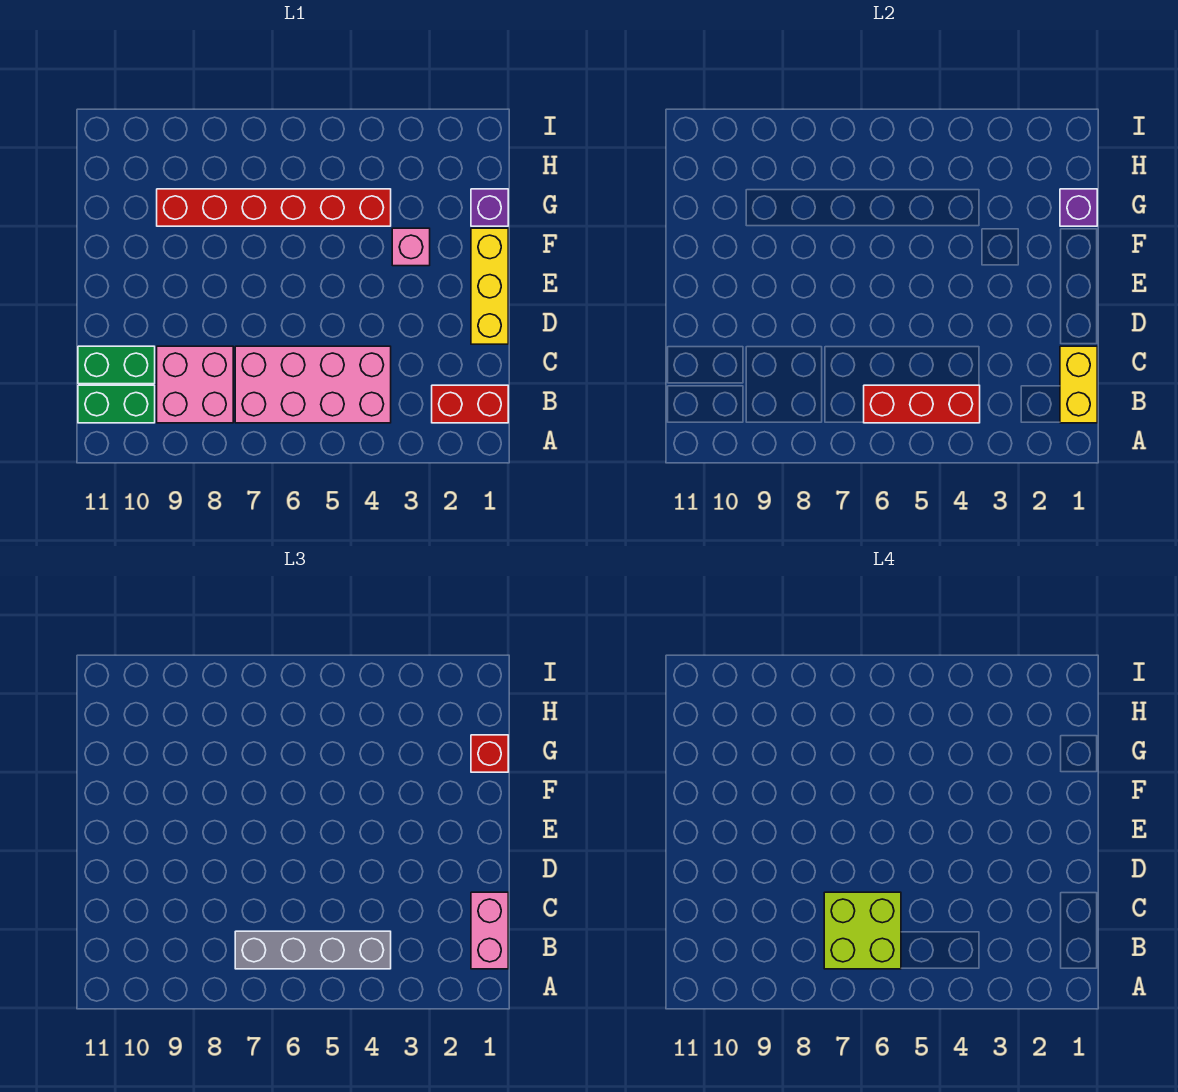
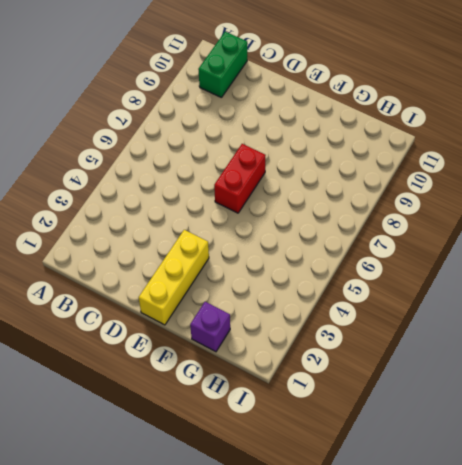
yellow brick E1:E3 level 1 -> yellow brick D1:F1 level 1
red brick E6:E7 level 1 -> red brick B1:B2 level 1
none -> pink brick B4:C7 level 1
none -> pink brick B8:C9 level 1
none -> green brick C10:C11 level 1

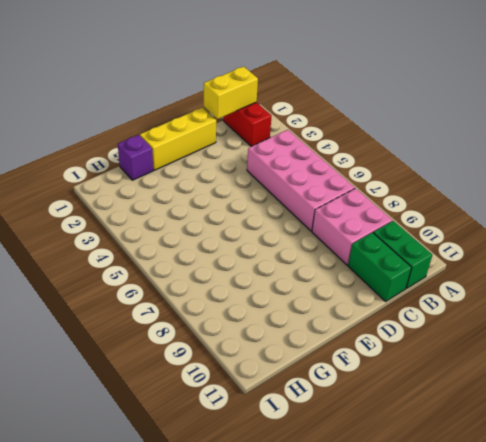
none -> pink brick F3 level 1
none -> red brick G4:G9 level 1
none -> red brick B4:B6 level 2

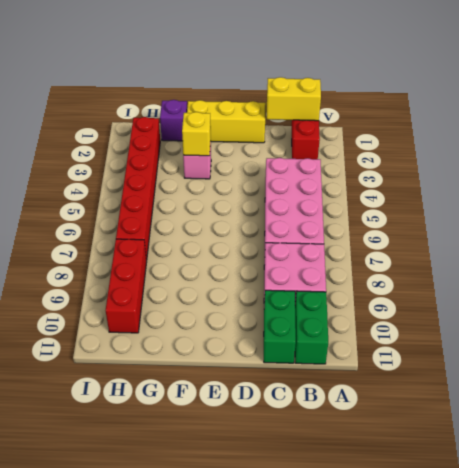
yellow brick F3 level 2 -> none
red brick H2:H7 level 1 -> red brick G4:G9 level 1
red brick H8:H10 level 1 -> red brick B4:B6 level 2
none -> purple brick G1 level 2
none -> pink brick B1:C1 level 3
none -> grey brick B4:B7 level 3

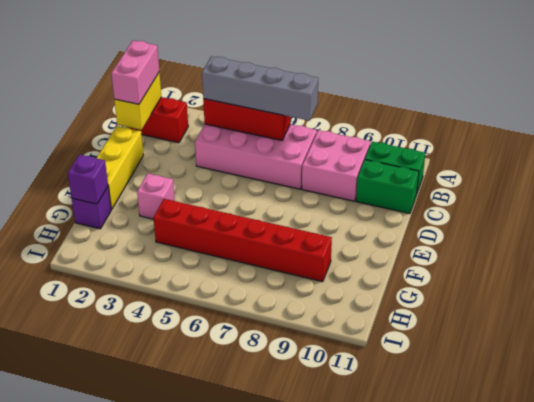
none -> red brick G1 level 3
none -> lime brick B6:C7 level 4

